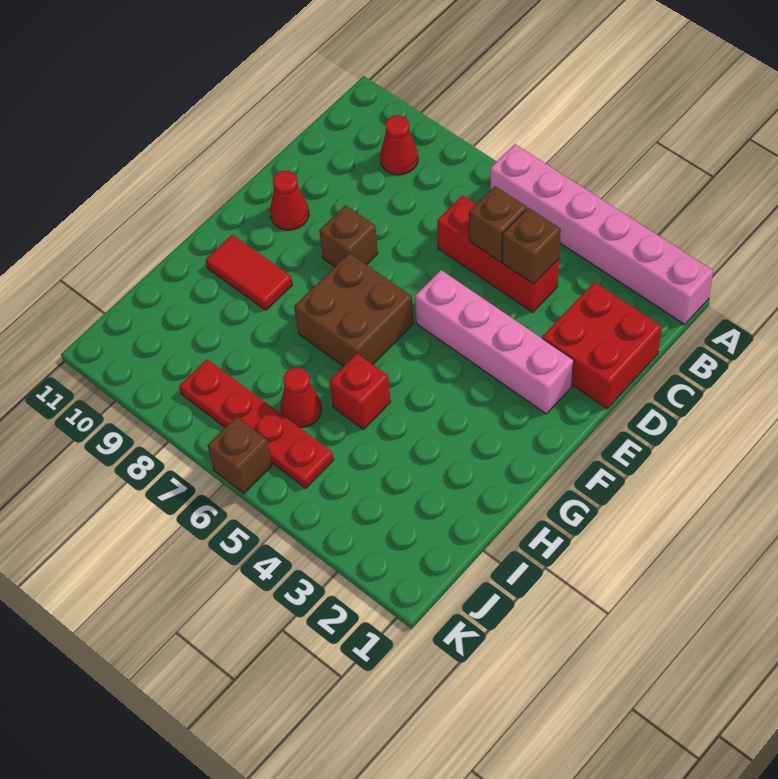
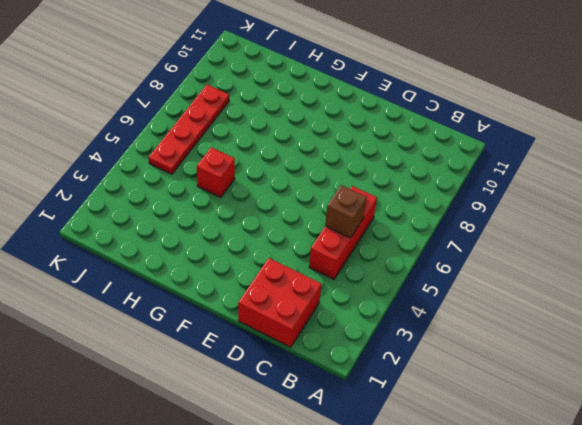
none -> pink brick A1:A6 level 1
none -> red cone B9 level 1
none -> pink brick E2:E5 level 1

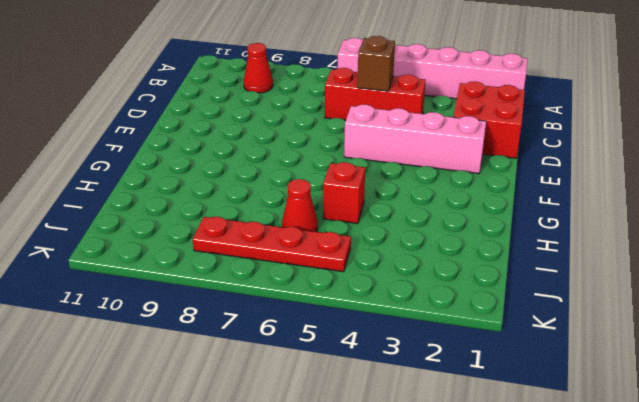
none -> brown brick E8 level 1
none -> red cone E10 level 1
none -> brown brick F6:G7 level 1

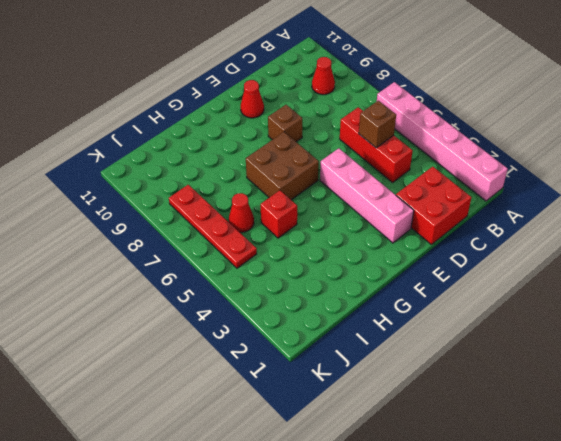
none -> red tile G9:G10 level 1
none -> brown brick K6 level 1
none -> brown brick C4 level 2

